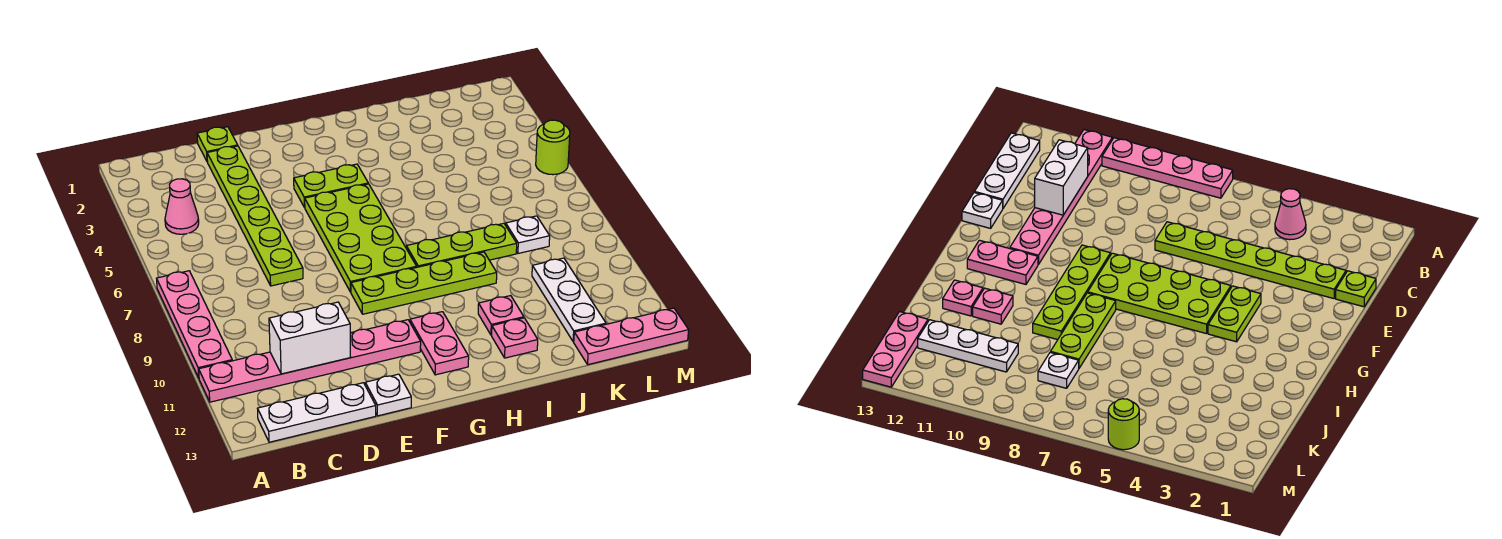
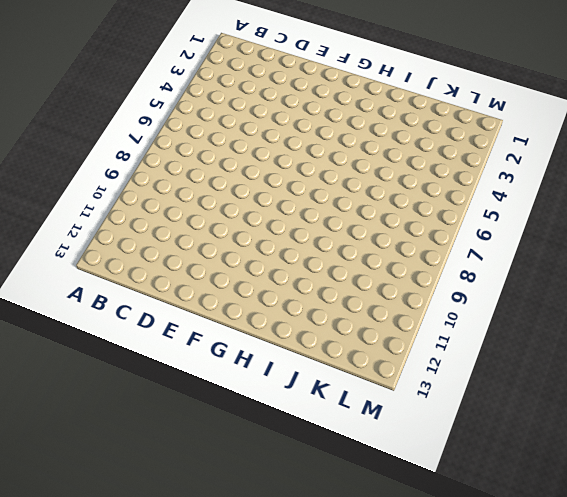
none -> pink plate A7:A10 level 1
none -> pink plate A11:F11 level 1
none -> pink cone B4 level 1

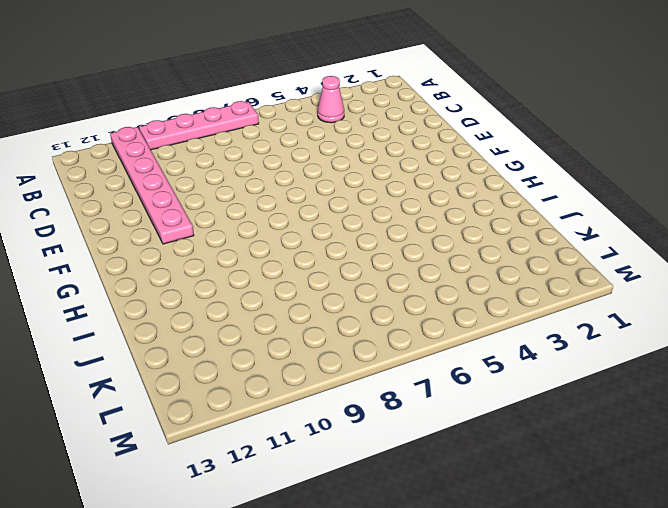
none -> white plate B13:D13 level 1
none -> lime plate D1 level 1
none -> lime plate D2:D7 level 1

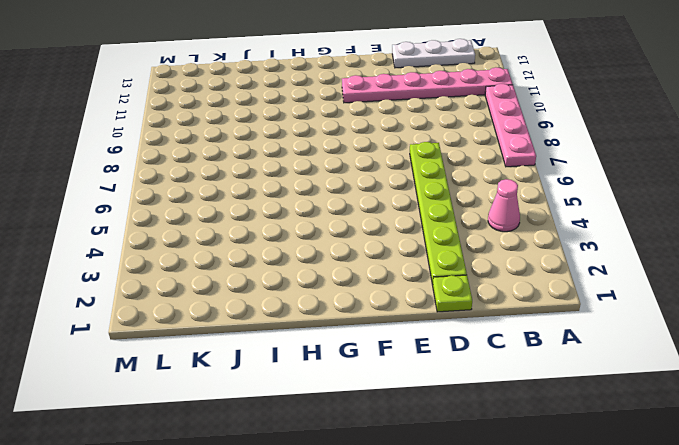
none -> white plate E13 level 1
none -> lime plate F4:G4 level 1
none -> lime plate F5:G8 level 1

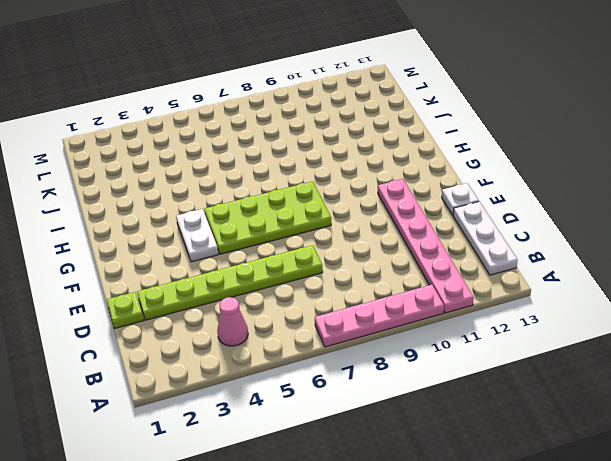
white plate F4:G4 level 1 -> lime plate F4:G4 level 1
none -> lime plate F9:I9 level 1
none -> pink plate G11:G12 level 1
none -> lime plate H8:J8 level 1

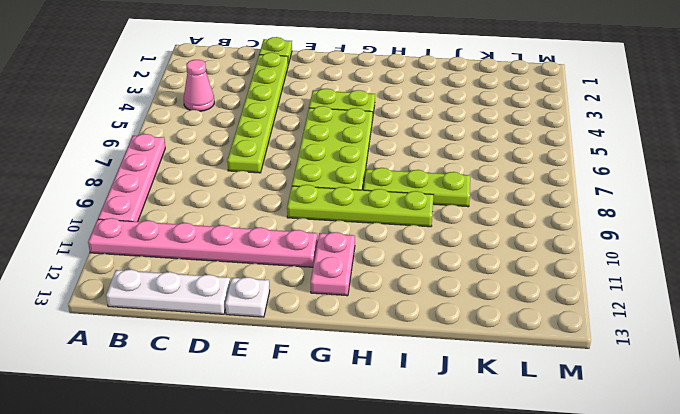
none -> pink plate I11 level 1
none -> pink plate I12 level 1
none -> white plate K8 level 1

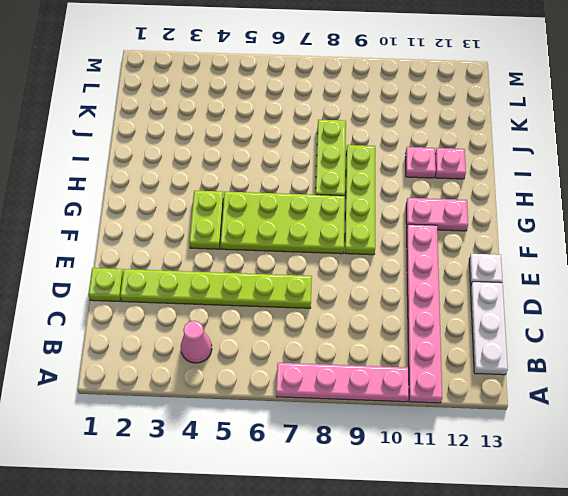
none -> white plate K8 level 1
none -> white plate K10:K12 level 1
none -> pink plate K13:M13 level 1

